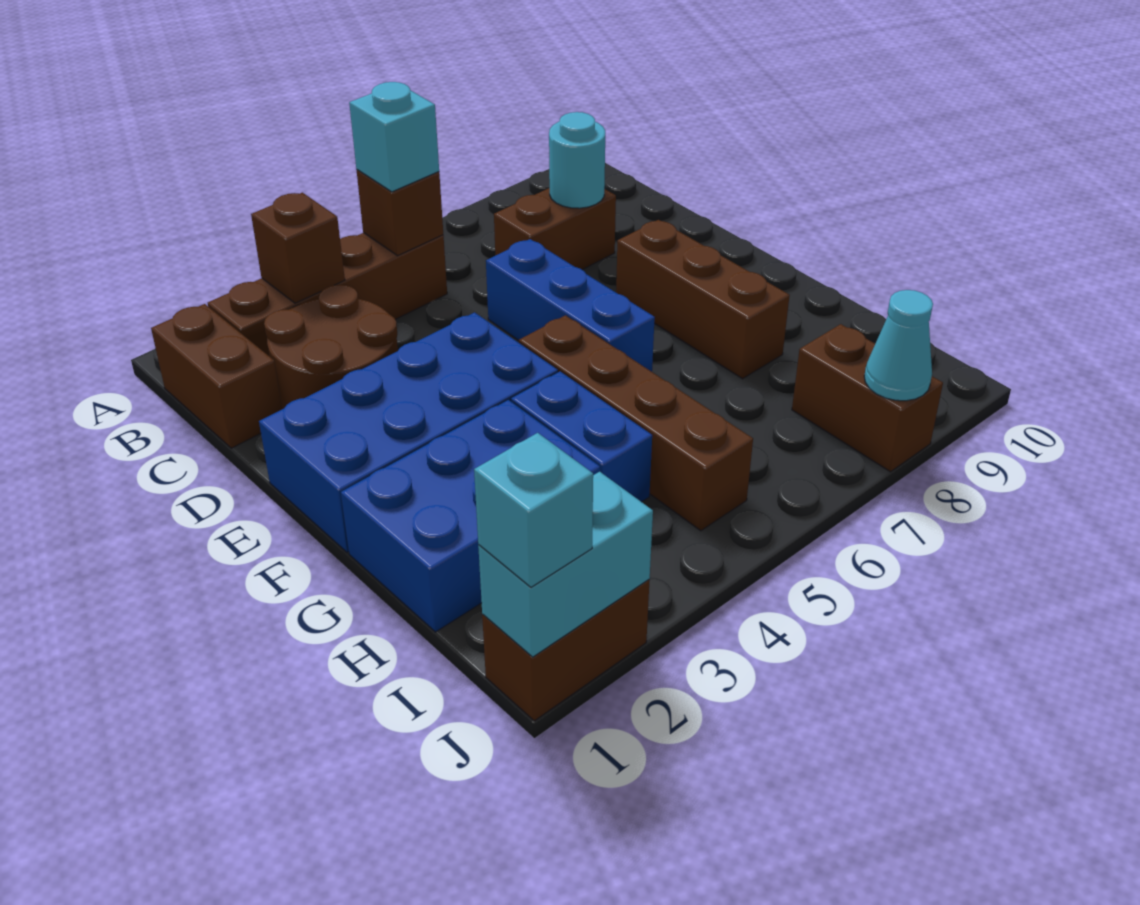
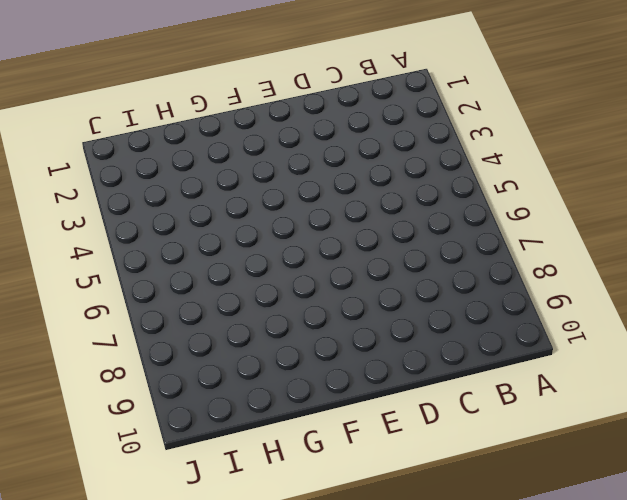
none -> brown brick B1:C1 level 1
none -> brown brick B2:B5 level 1
none -> brown round brick C2:D3 level 1

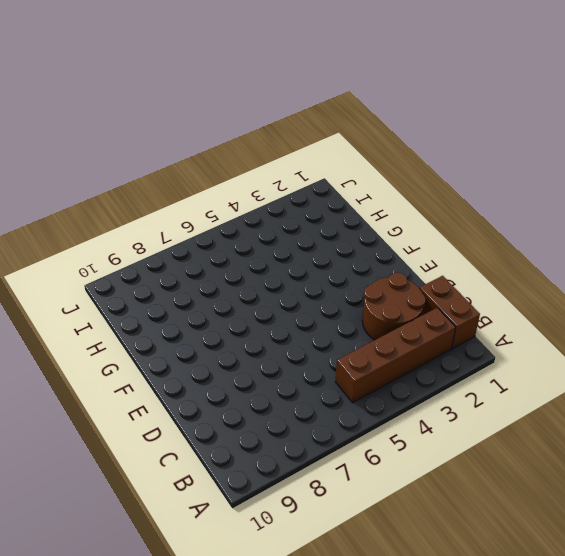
none -> brown brick C7:C8 level 1
none -> blue brick D6:F6 level 1
none -> blue brick E1:F4 level 1

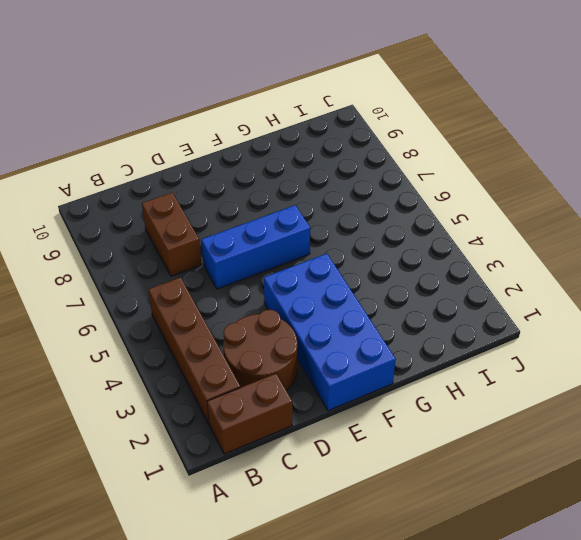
none -> brown brick E8:G8 level 1
none -> brown brick F5:I5 level 1
none -> blue brick G1:H3 level 1

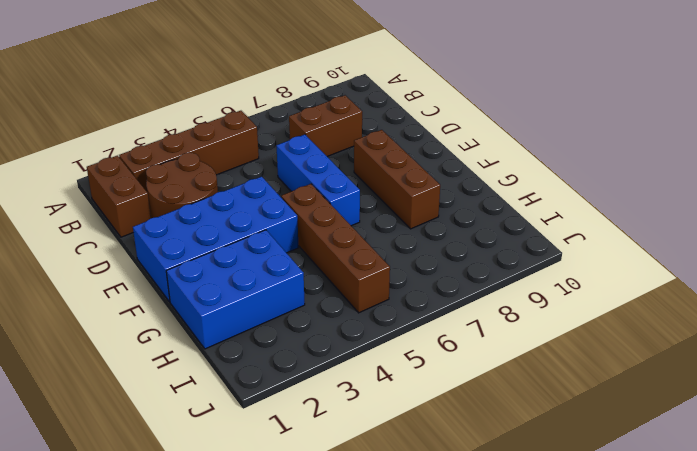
none -> blue brick G4:H4 level 1
none -> brown brick I8:J8 level 1
none -> brown brick J1:J2 level 1

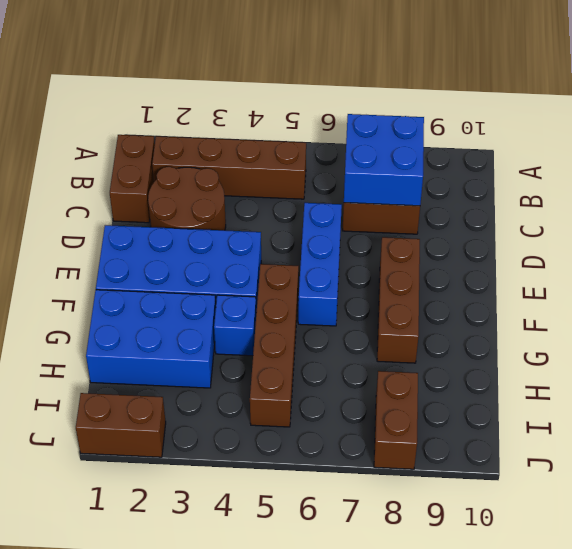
blue brick B7:C8 level 2 -> cyan round brick C8 level 2
blue brick G4 level 1 -> blue brick G4:H4 level 1
none -> brown brick B3 level 2
none -> brown brick B5 level 2
none -> cyan brick J1:J2 level 2

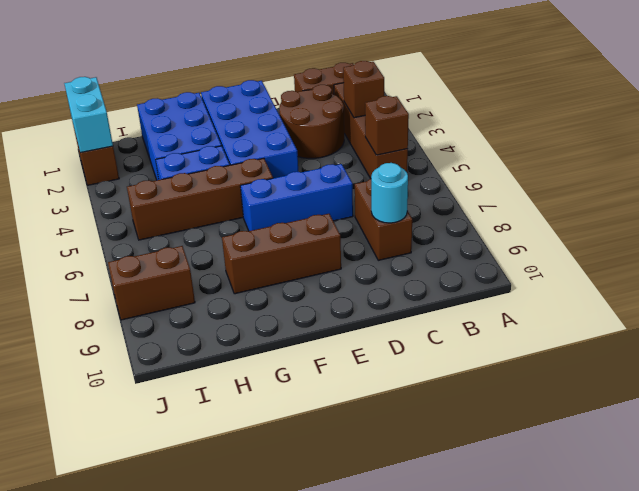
none -> cyan cone J8 level 2
none -> cyan brick B5 level 3
none -> cyan brick J1 level 3

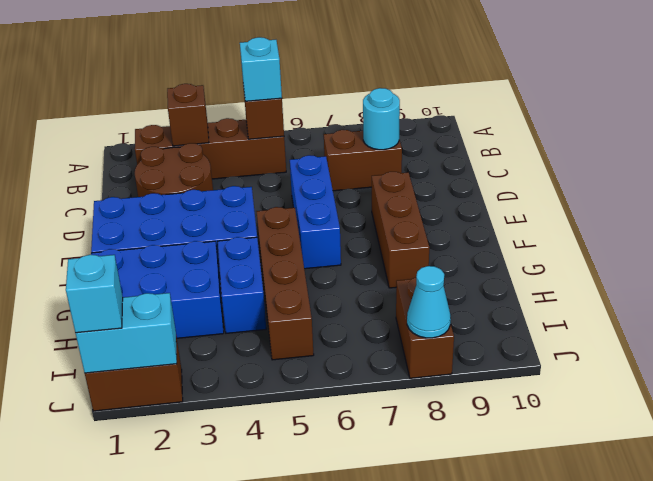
none -> brown brick B1:C1 level 1

